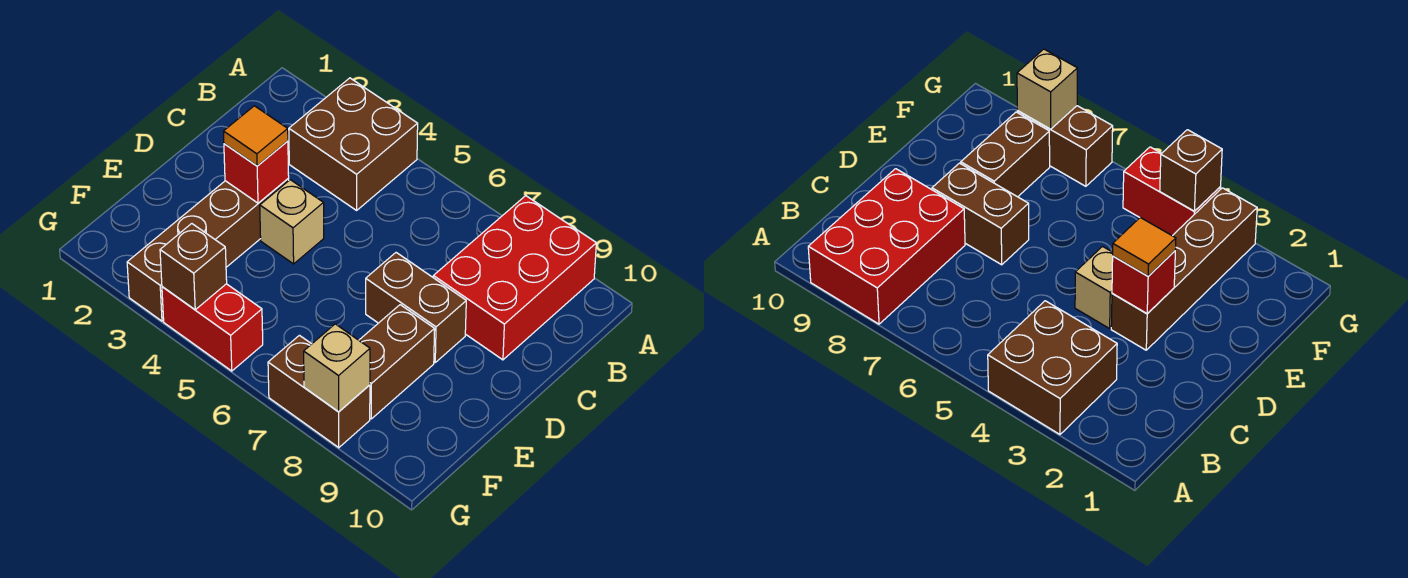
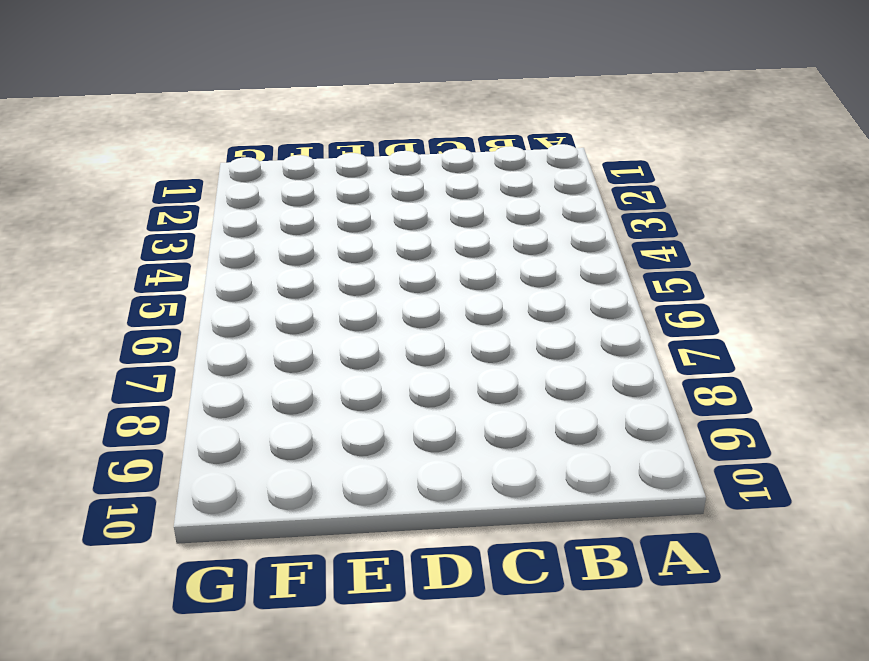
none -> brown brick A3:B4 level 1
none -> red brick A8:C9 level 1
none -> brown brick D3:G3 level 1

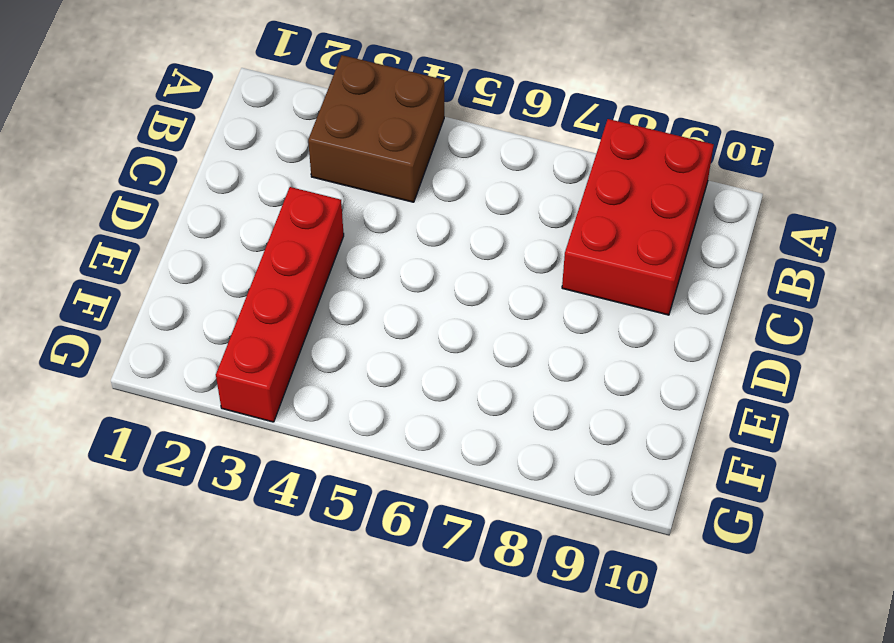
red brick D3:G3 level 1 -> brown brick D3:G3 level 1
none -> tan brick D4 level 1
none -> brown brick D7:D8 level 1
none -> brown brick E8:F8 level 1

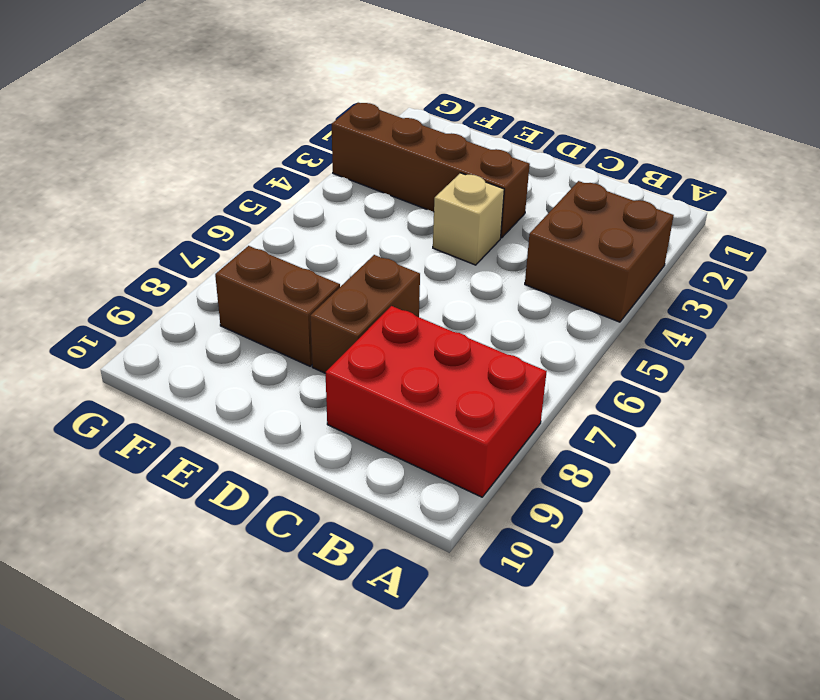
none -> red brick G4:G5 level 1
none -> brown brick G7:G8 level 1
none -> red brick D3 level 2

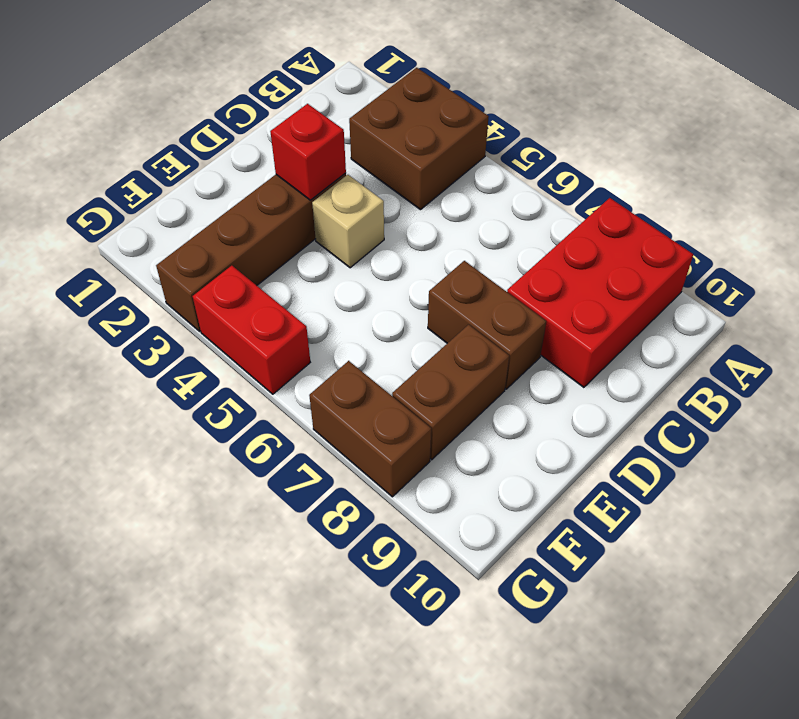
none -> brown brick G4 level 2
none -> tan brick G8 level 2
none -> orange tile D3 level 3

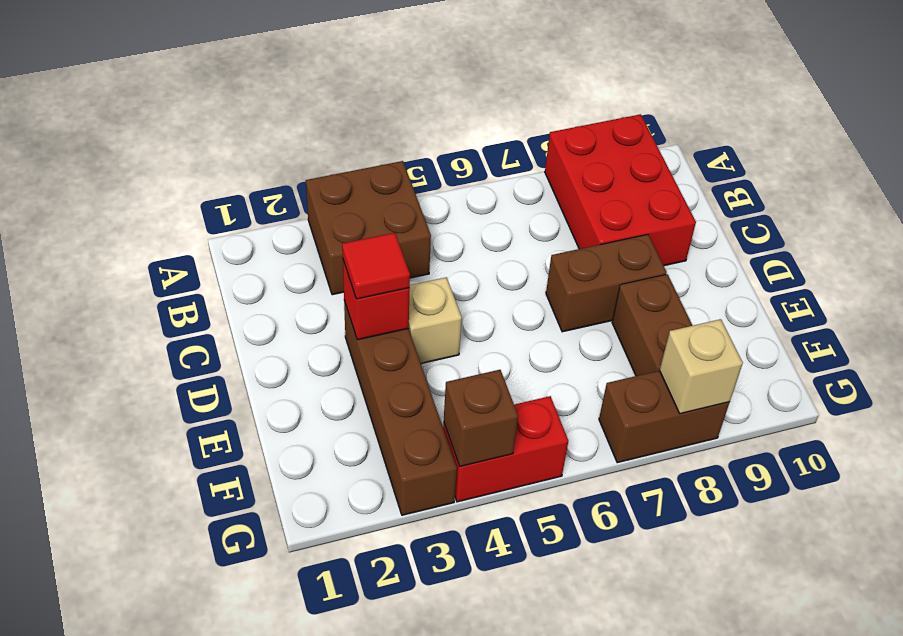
red tile D3 level 3 -> orange tile D3 level 3

